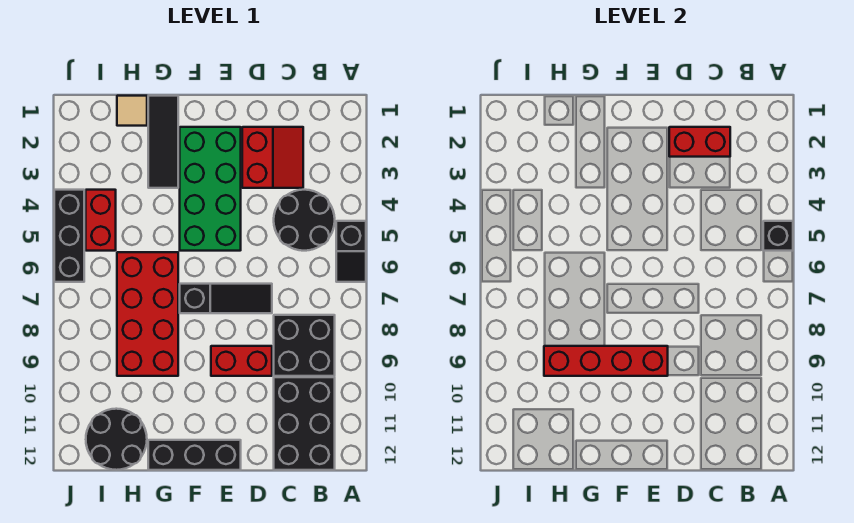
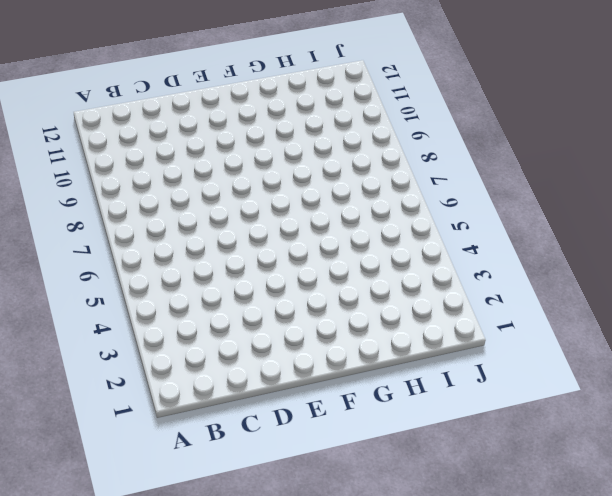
none -> black slope A5:A6 level 1 top 5
none -> black round brick B4:C5 level 1
none -> black brick B8:C9 level 1

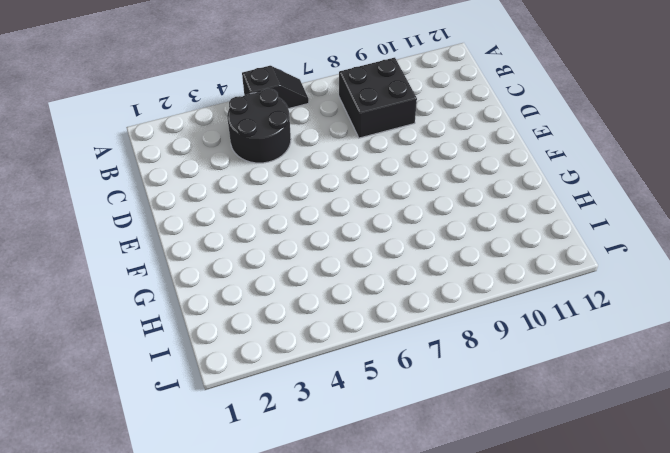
none -> black brick B10:C12 level 1
none -> red slope C2:D3 level 1 top D
none -> black slope D7:F7 level 1 top F

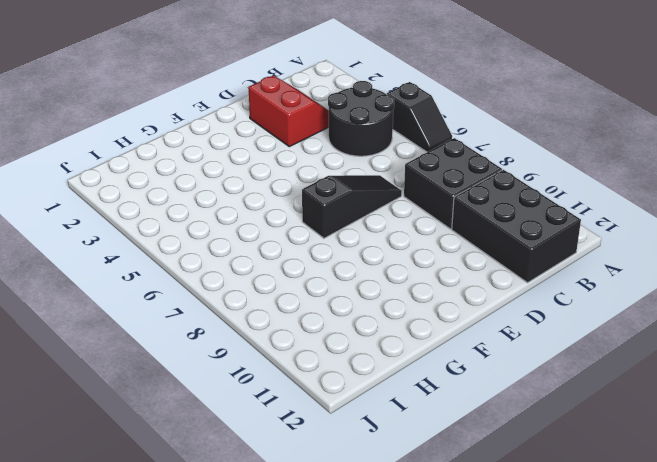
none -> red brick D9:E9 level 1
none -> green brick E2:F5 level 1
none -> black brick E12:G12 level 1

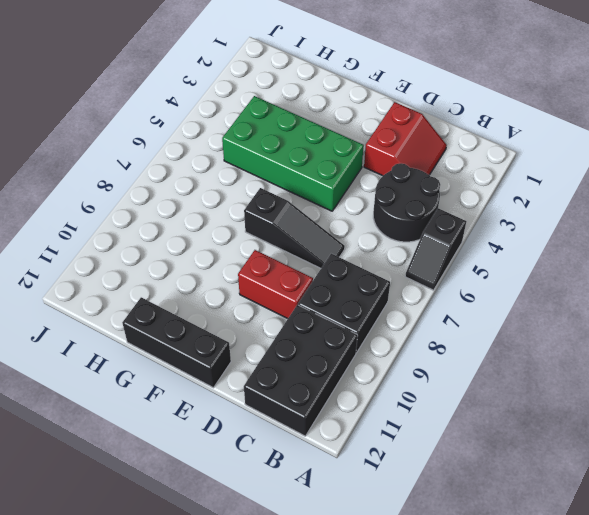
green brick E4:H5 level 1 -> green brick E2:F5 level 1
none -> black tile G1:G3 level 1
none -> red brick G6:H9 level 1
none -> tan tile H1 level 1

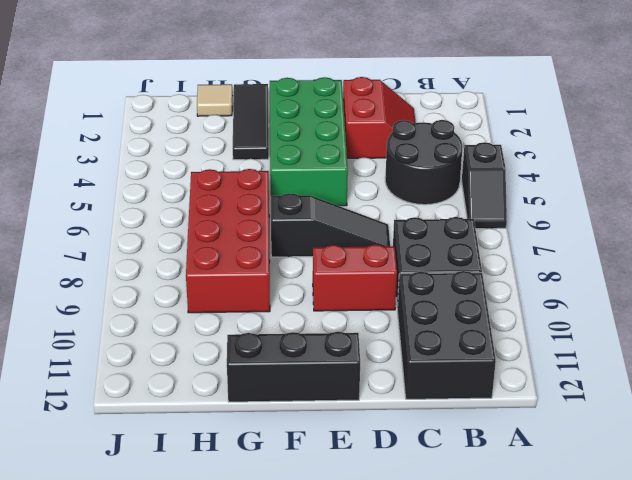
none -> black round brick H11:I12 level 1
none -> red brick I4:I5 level 1
none -> black brick J4:J6 level 1

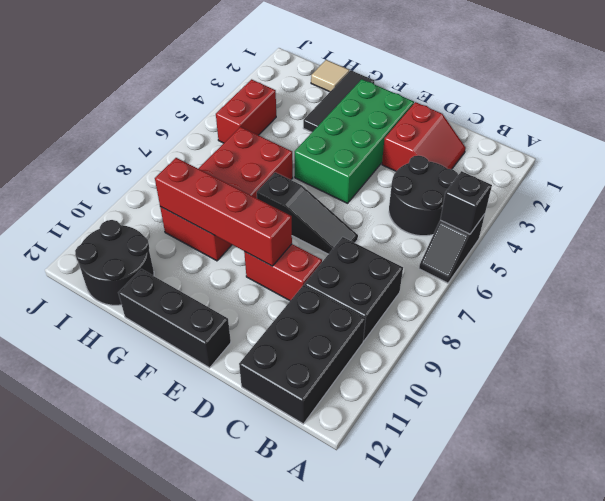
none -> black brick J4:J6 level 1
none -> red brick C2:D2 level 2

